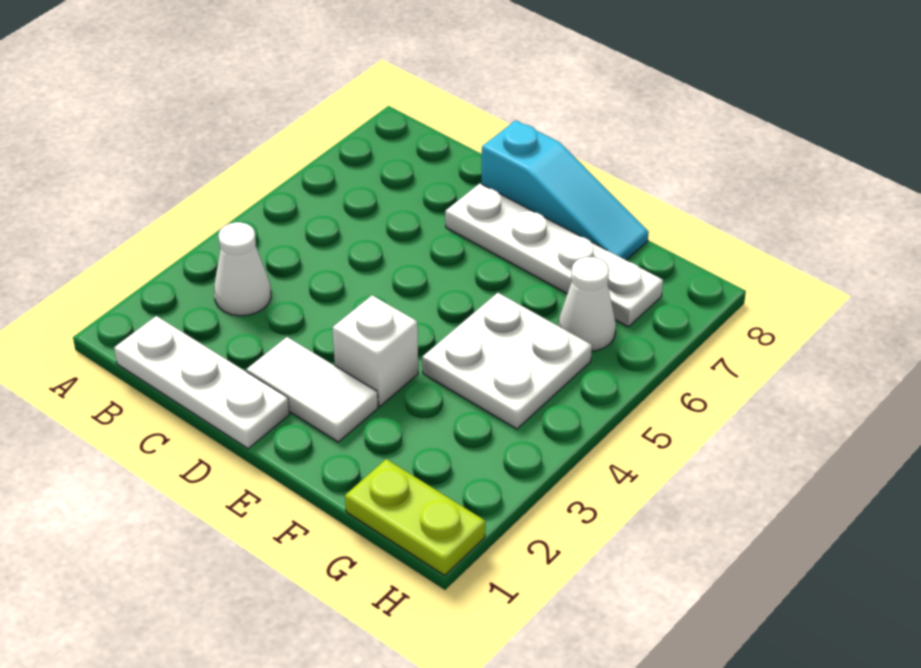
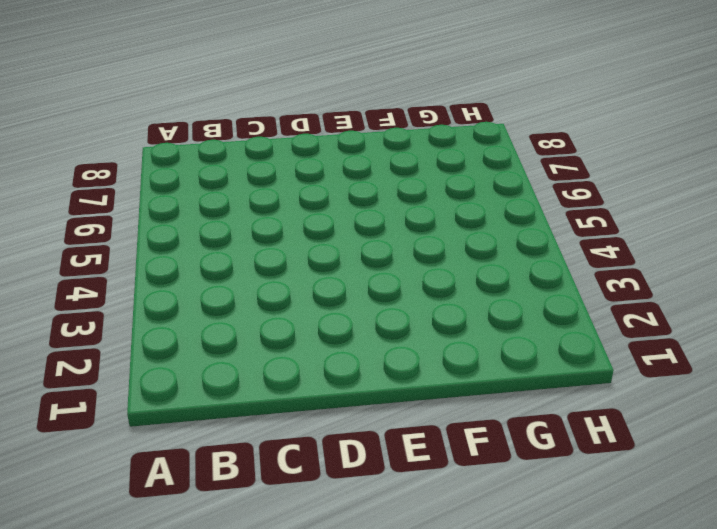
none -> white plate B1:D1 level 1
none -> white cone B3 level 1

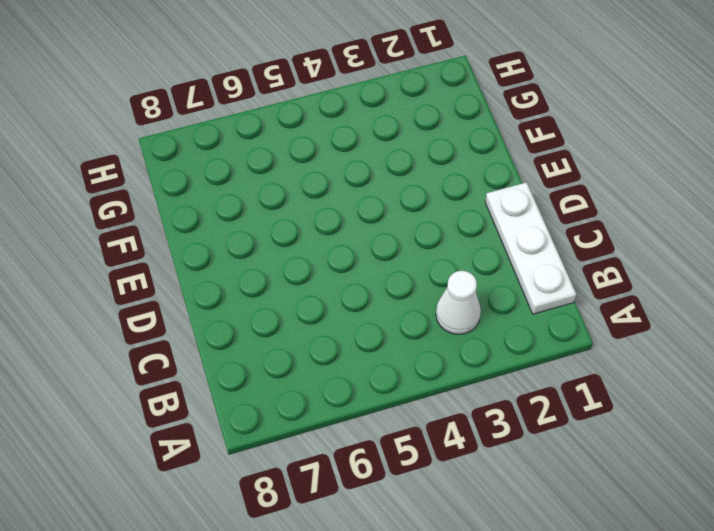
none -> white tile D2:E2 level 1
none -> white plate D7:G7 level 1

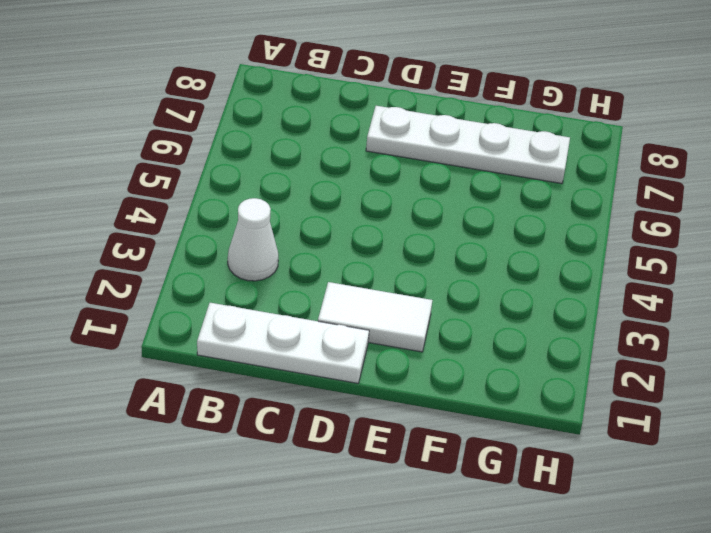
none -> cyan slope D8:F8 level 1 top D
none -> white brick E3 level 1

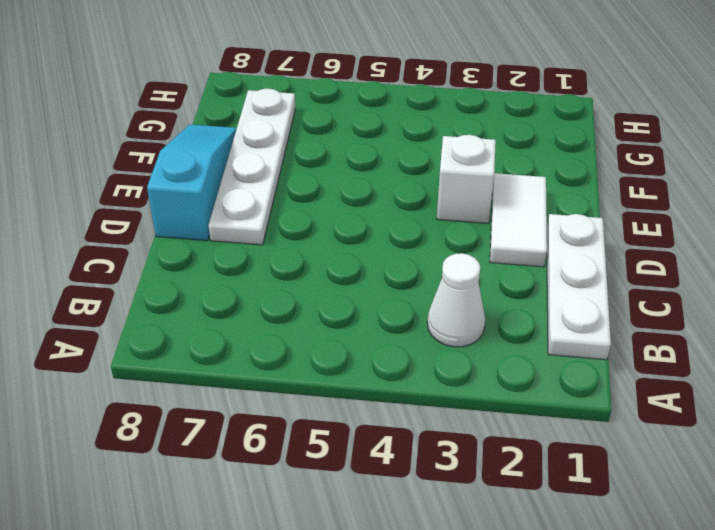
none -> white plate F4:G5 level 1
none -> lime plate G1:H1 level 1

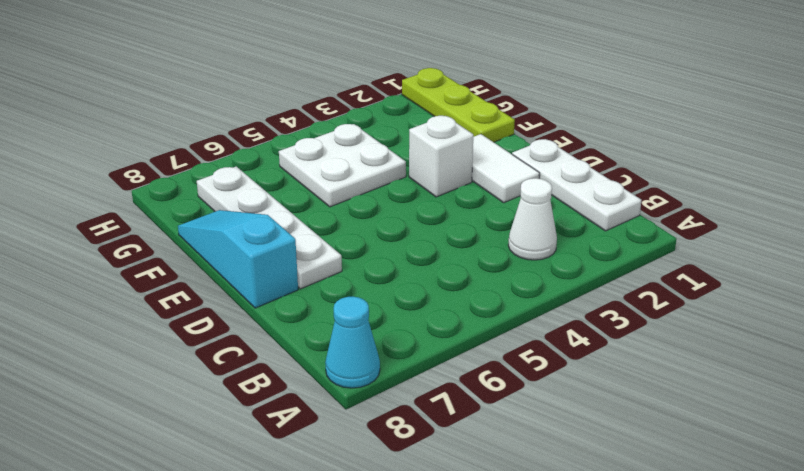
cyan cone A8 level 1 -> none
lime plate F1:H1 level 1 -> lime plate G1:H1 level 1
none -> white cone G6 level 1

